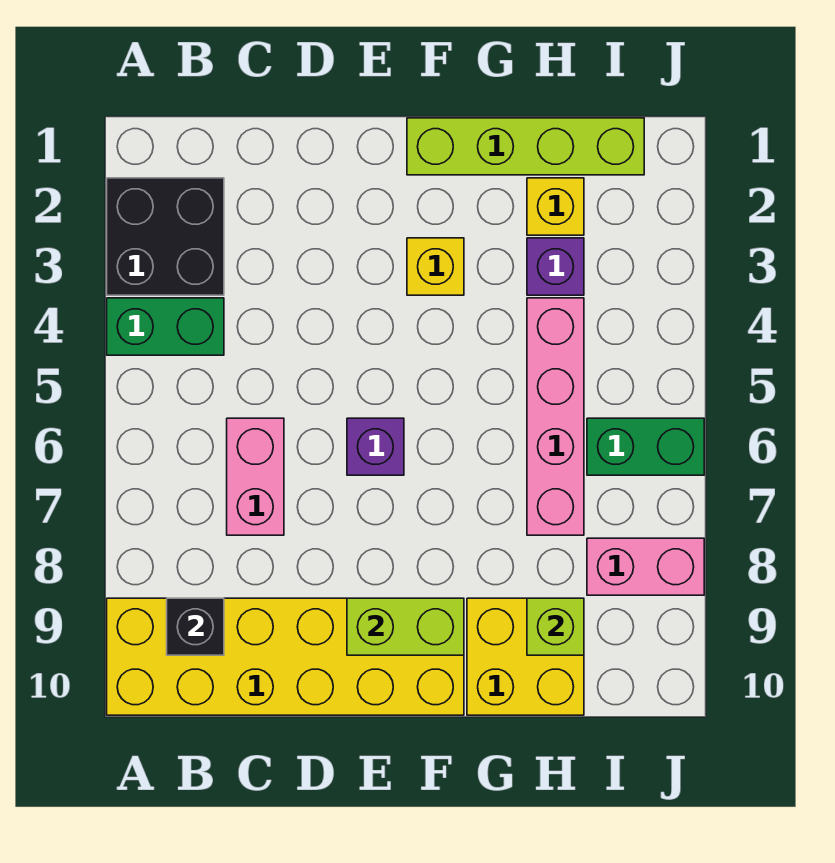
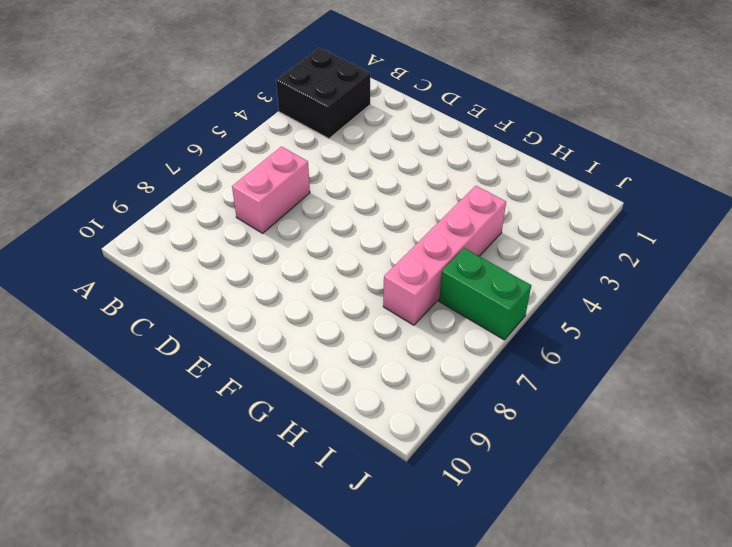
none -> green brick A4:B4 level 1
none -> yellow brick A9:F10 level 1
none -> purple brick E6 level 1

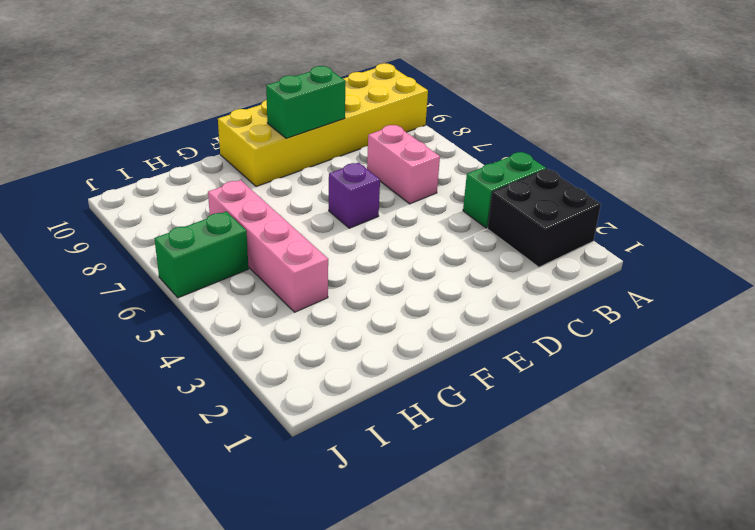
green brick D9:E9 level 2 -> lime brick E9:F9 level 2
none -> lime brick F1:I1 level 1
none -> yellow brick F3 level 1
none -> yellow brick G9:H10 level 1

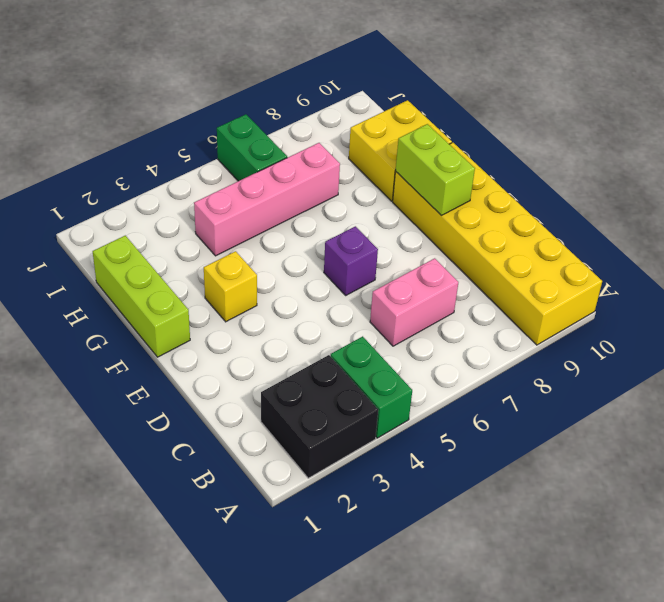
lime brick F1:H1 level 1 -> lime brick F1:I1 level 1
none -> yellow brick H2 level 1
none -> purple brick H3 level 1
none -> pink brick I8:J8 level 1

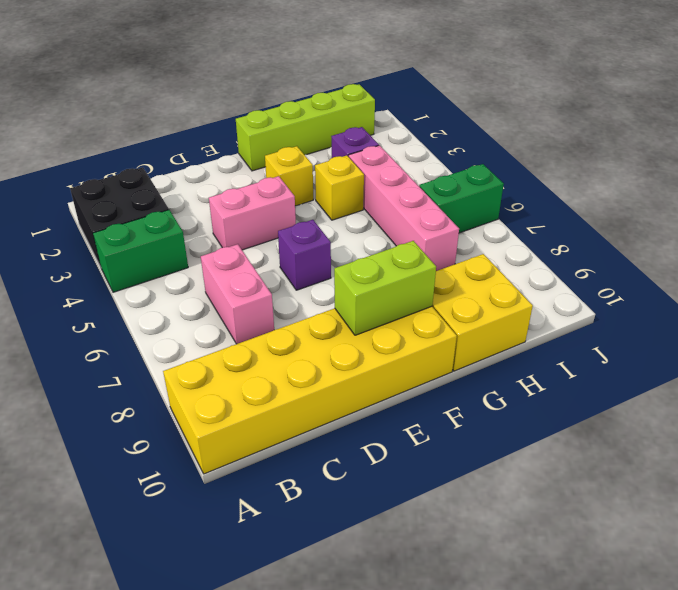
pink brick D4:E4 level 1 -> pink brick I8:J8 level 1
yellow brick G4 level 1 -> yellow brick H2 level 1
none -> black brick B9 level 2
none -> lime brick H9 level 2

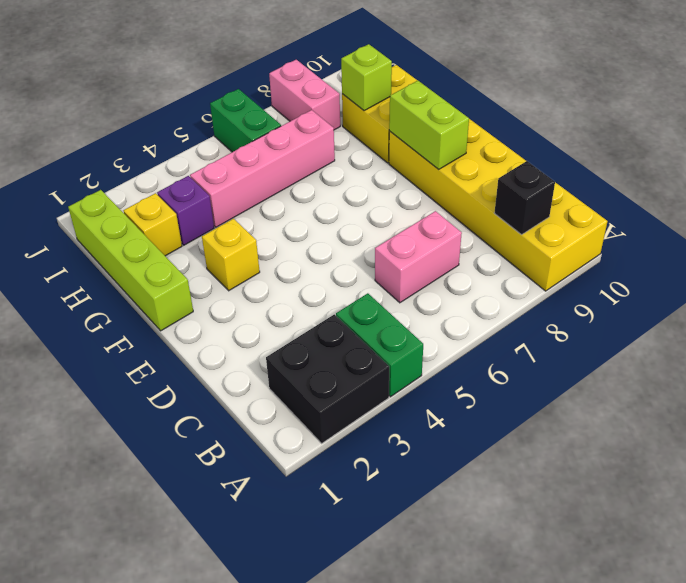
none -> purple brick E6 level 1

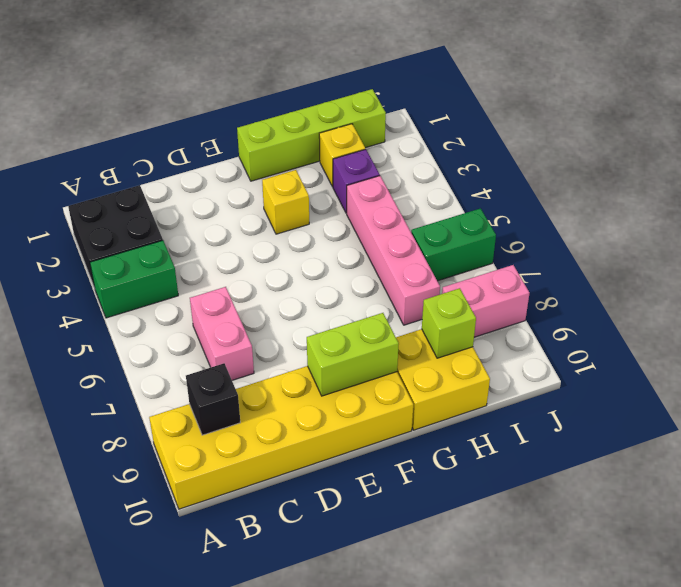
none -> purple brick E6 level 1

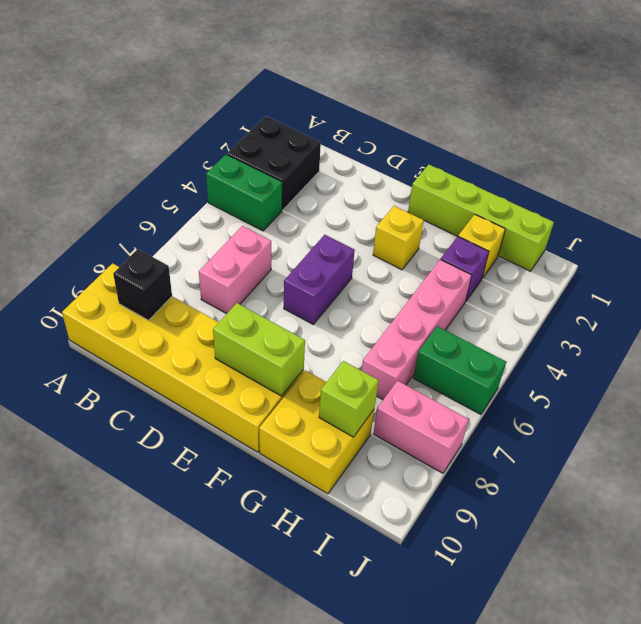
purple brick E5:E6 level 1 -> purple brick E6 level 1

